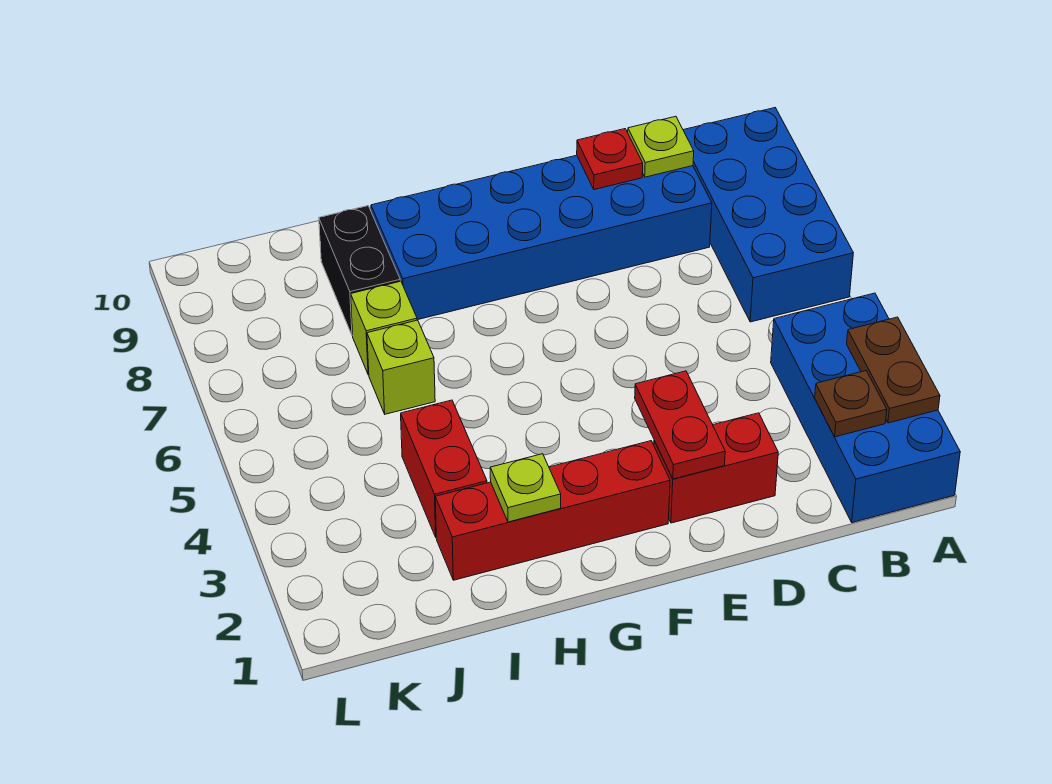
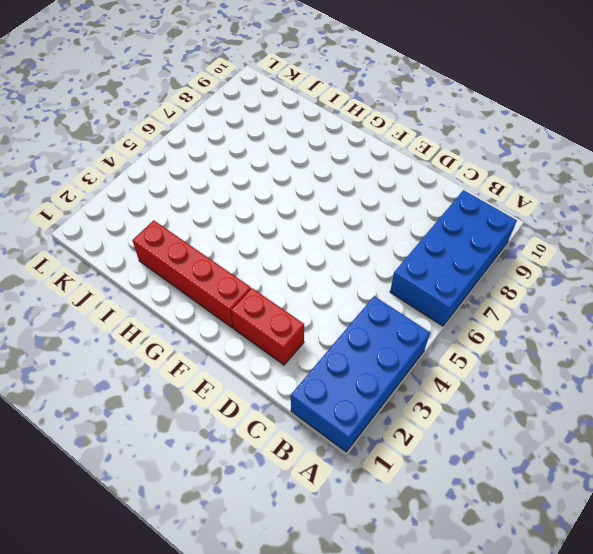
none -> blue brick C8:H9 level 1
none -> red brick I3:I4 level 1
none -> lime brick I6 level 1

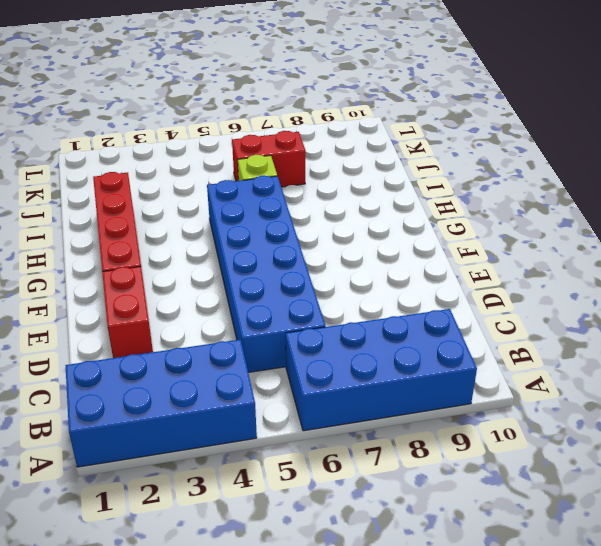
blue brick C5:H6 level 1 -> blue brick C8:H9 level 1
red brick J6:J7 level 1 -> red brick I3:I4 level 1
none -> lime brick I7 level 1
none -> black brick I8:I9 level 1
none -> brown plate A2:A3 level 2

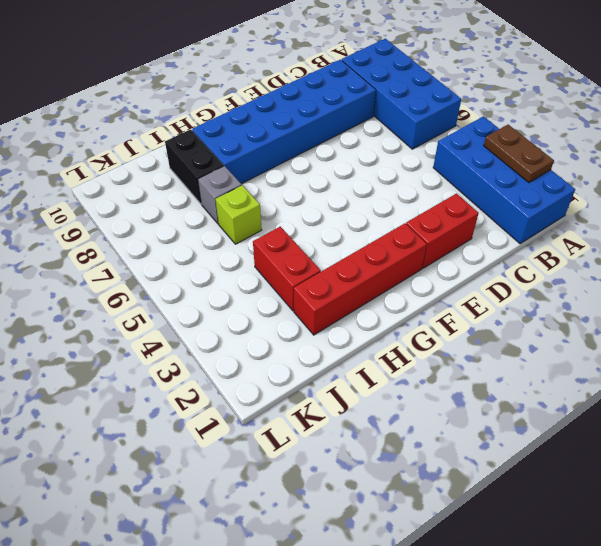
grey brick I7 level 1 -> lime brick I7 level 1
none -> brown plate B2 level 2
none -> lime plate C9 level 2
none -> red plate D9 level 2

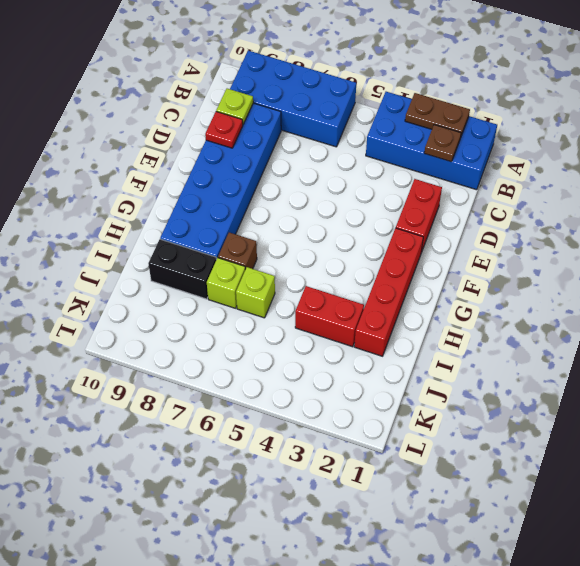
brown brick H7 level 1 -> none
none -> red plate E2:E3 level 2
none -> lime plate H2 level 2

